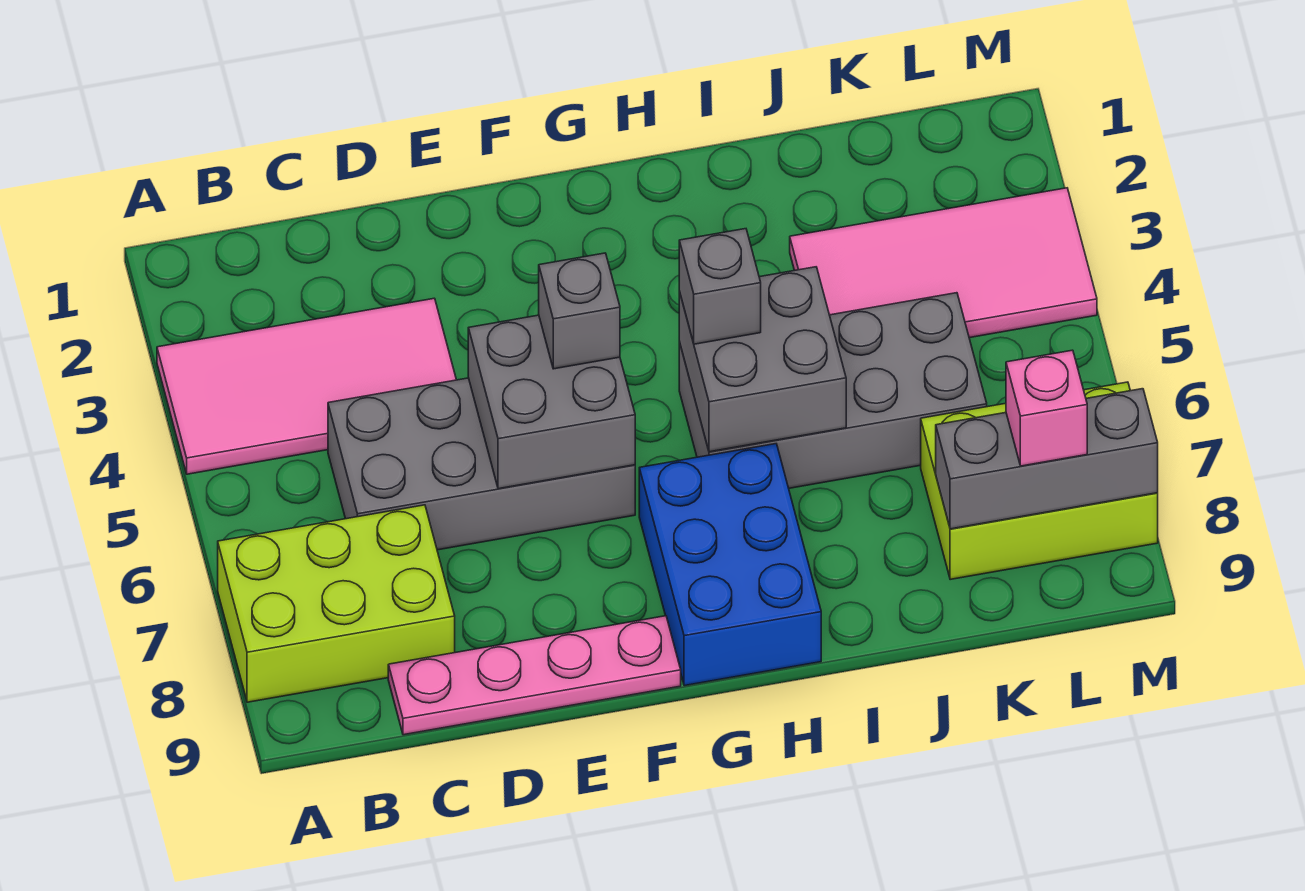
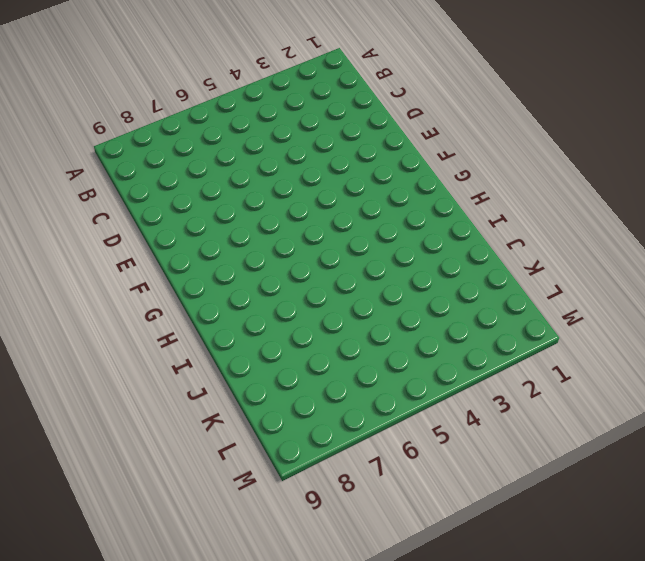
none -> pink tile A3:D4 level 1
none -> lime brick A7:C8 level 1
none -> grey brick C5:F6 level 1

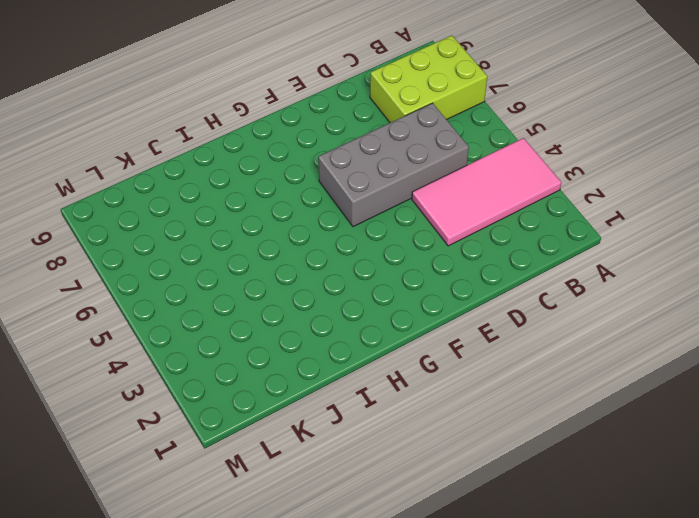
none -> pink plate C9:F9 level 1
none -> blue brick G7:H9 level 1
none -> grey brick H5:K6 level 1

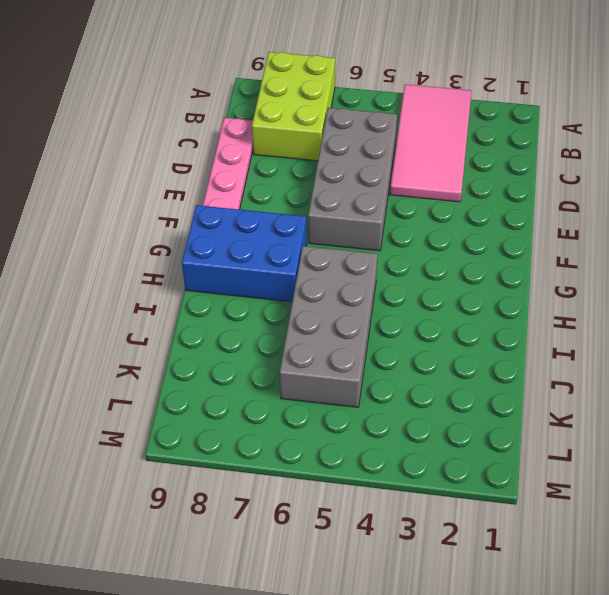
none -> pink tile J3:M4 level 1
none -> lime brick K7:M8 level 1
none -> grey brick E5:F6 level 2

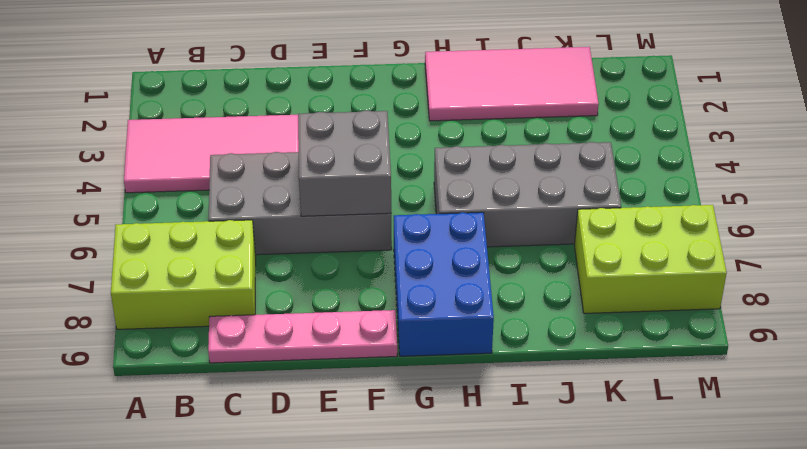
pink tile H1:K2 level 1 -> pink tile J3:M4 level 1
none -> grey brick H5:I6 level 2
none -> grey brick K8:M8 level 2
none -> grey brick F5 level 3

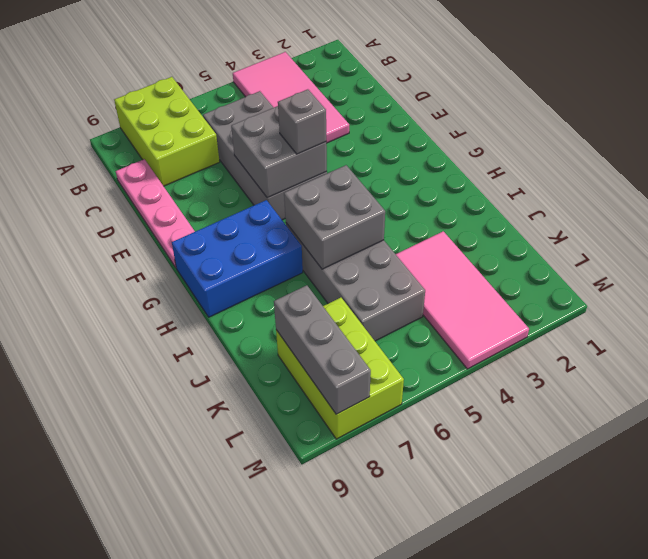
none -> grey brick H5 level 3
none -> pink brick L8 level 3

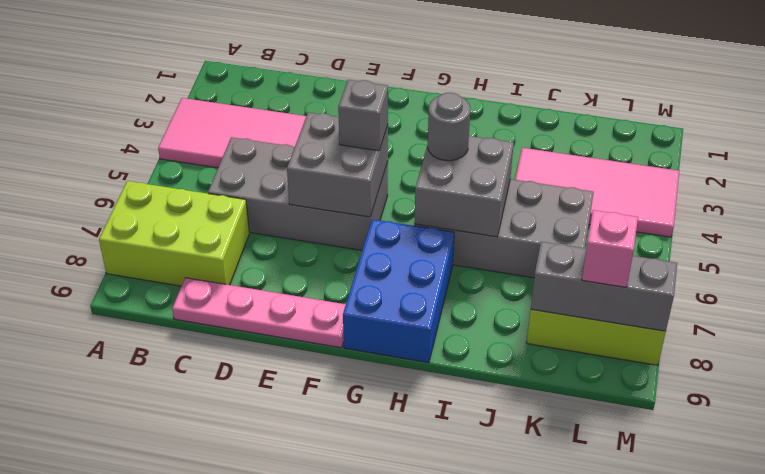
grey round brick H5 level 3 -> grey brick H5 level 3

